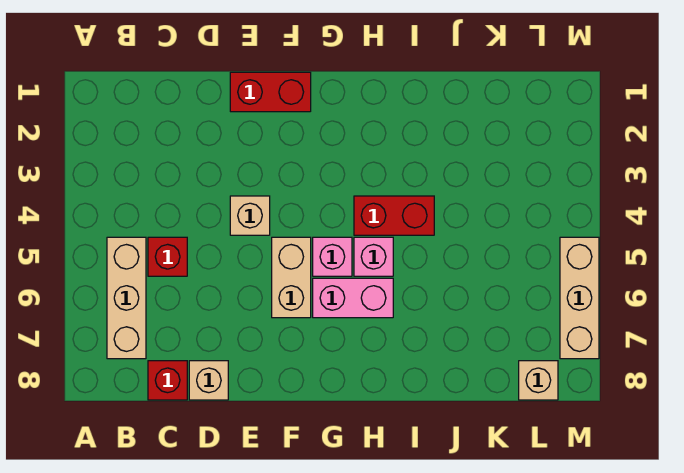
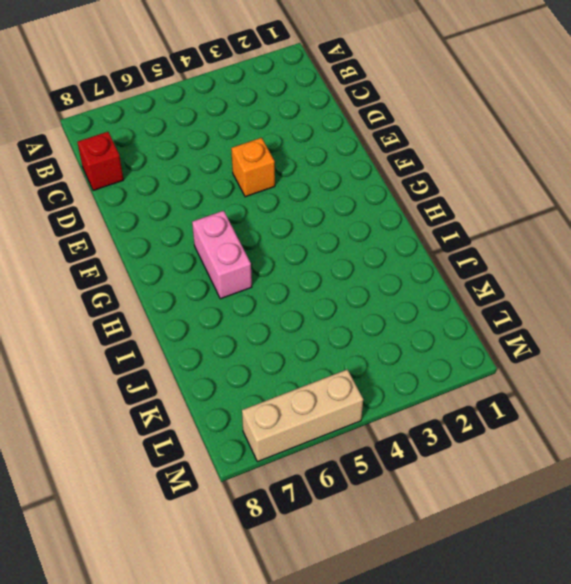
orange brick E4 level 1 -> tan brick E4 level 1
none -> tan brick B5:B7 level 1
none -> red brick C5 level 1
none -> tan brick D8 level 1

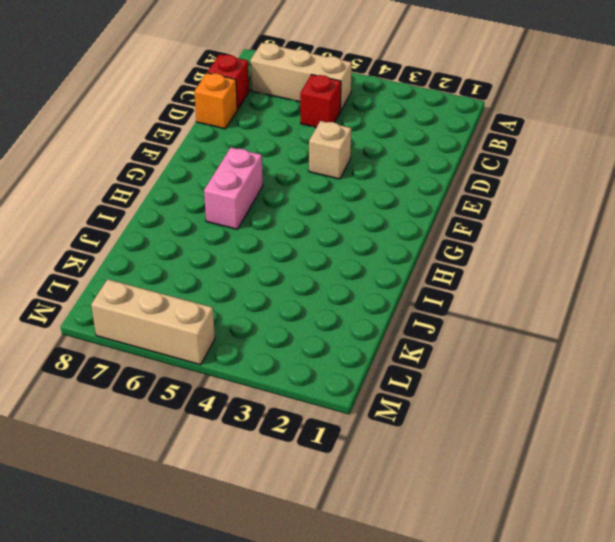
orange brick D8 level 1 -> tan brick D8 level 1
none -> red brick E1:F1 level 1
none -> tan brick F5:F6 level 1
none -> pink brick G5 level 1

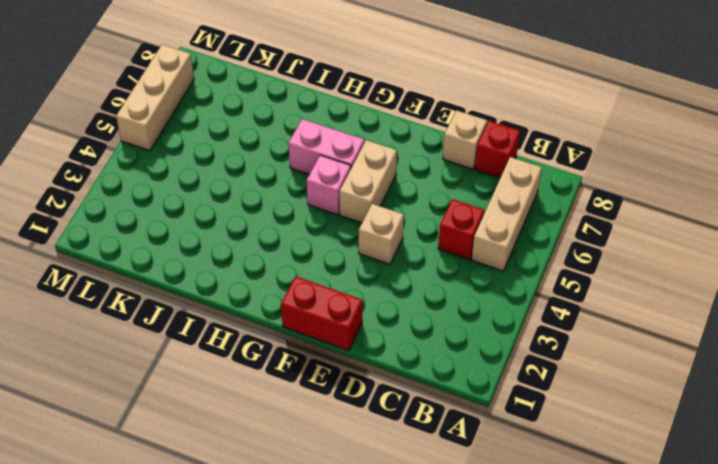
none -> red brick H4:I4 level 1
none -> pink brick H5 level 1
none -> tan brick L8 level 1

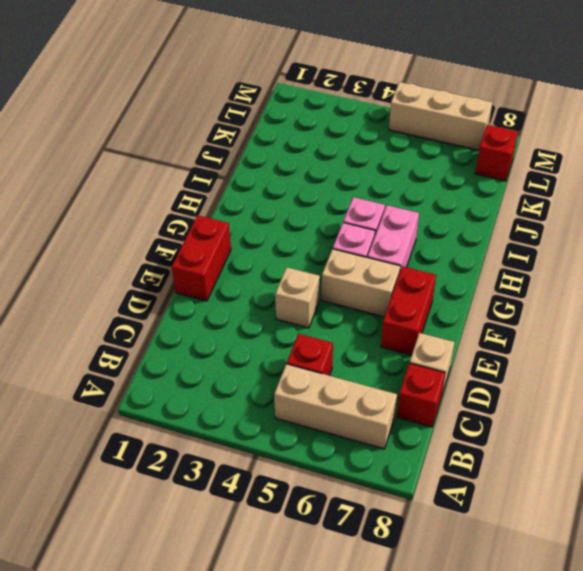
red brick E7:F7 level 1 -> red brick H4:I4 level 1
red brick L8 level 1 -> tan brick L8 level 1

